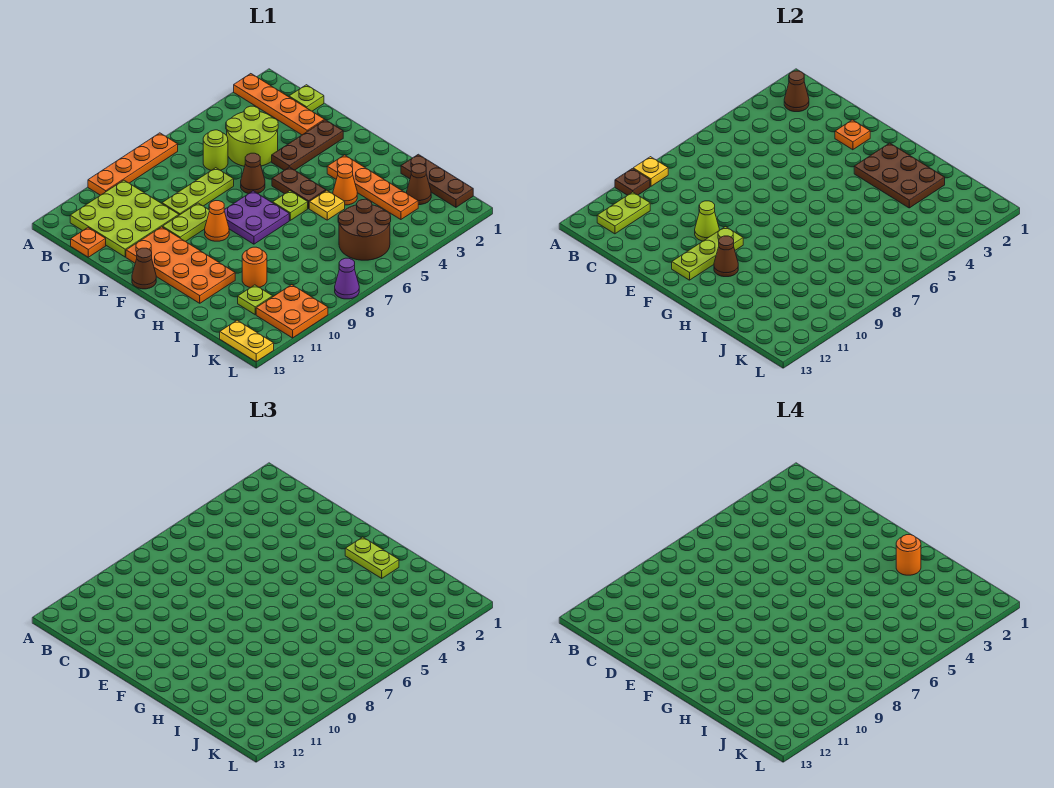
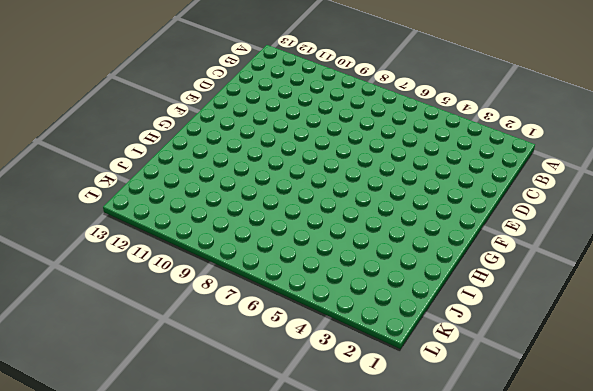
none -> orange plate A2:D2 level 1
none -> orange plate A7:A10 level 1
none -> lime plate B10:D12 level 1
none -> lime plate C1 level 1

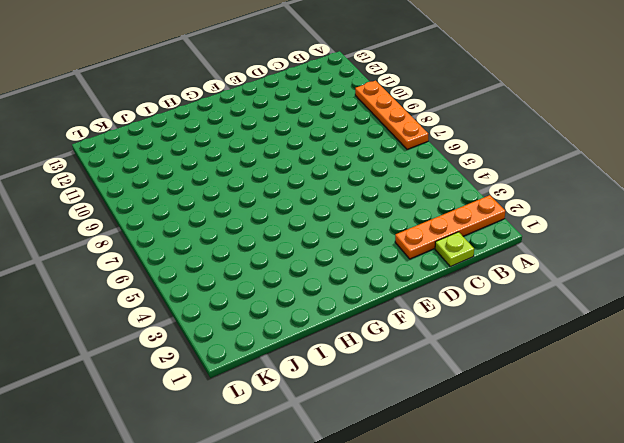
none -> lime plate B10:D12 level 1
none -> lime round brick C4:D5 level 1
none -> lime round brick C6 level 1
none -> orange plate C13 level 1

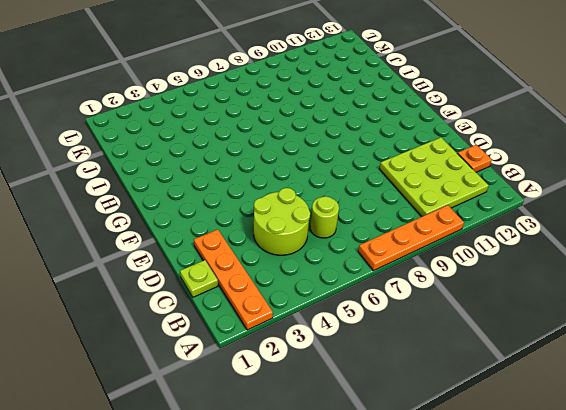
none -> lime plate D7:D9 level 1
none -> brown plate E2:E4 level 1
none -> brown cone E6 level 1
none -> lime plate E9:E10 level 1

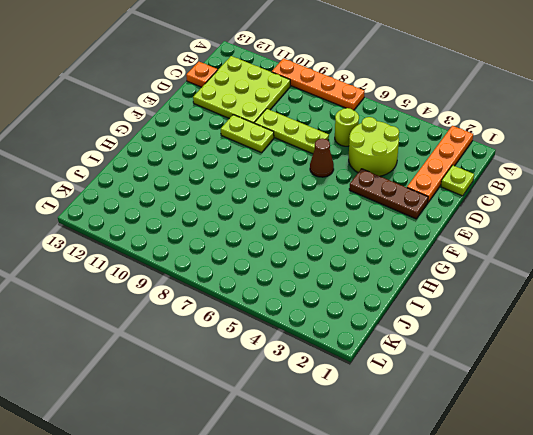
none -> orange plate E11:H12 level 1
none -> brown plate F5:G5 level 1
none -> purple plate F7:G8 level 1
none -> orange cone F9 level 1

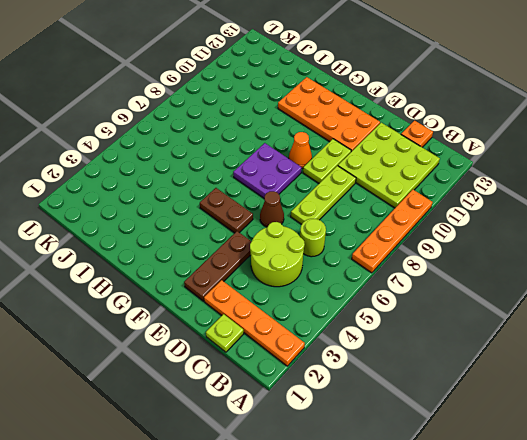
none -> brown cone F13 level 1
none -> orange plate G3:J3 level 1
none -> lime plate G6 level 1
none -> orange cone H4 level 1

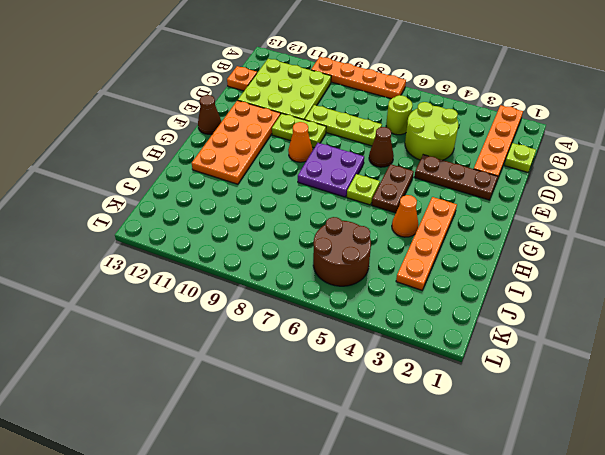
none -> yellow plate H5 level 1
none -> brown plate I1:K1 level 1
none -> orange round brick I10 level 1
none -> brown cone J2 level 1

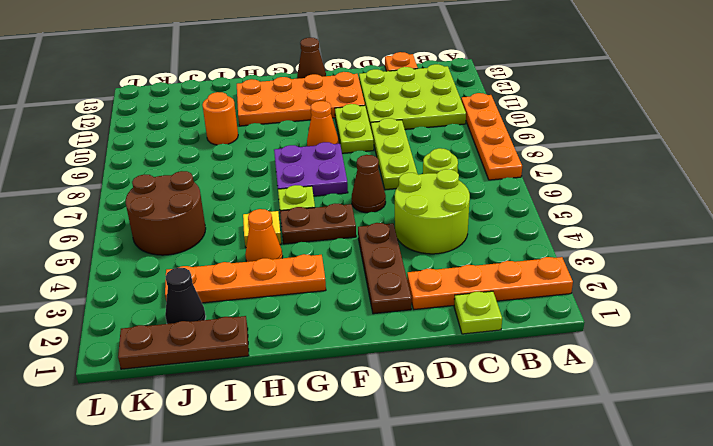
black cone J2 level 1 -> brown cone J2 level 1
none -> lime plate J11 level 1
none -> orange plate K10:L11 level 1
none -> yellow plate K13:L13 level 1
none -> purple cone L8 level 1

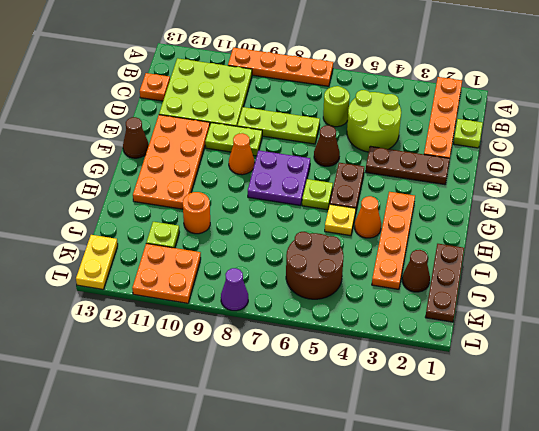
none -> yellow plate A9 level 2
none -> brown plate A10 level 2
none -> brown cone B2 level 2
none -> lime plate B11:B12 level 2

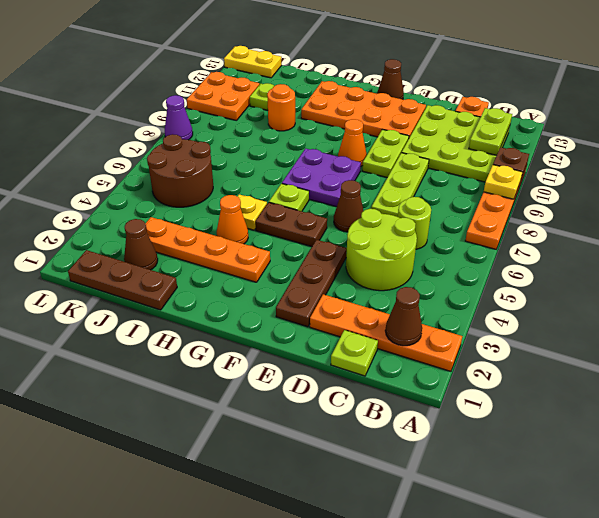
none -> orange plate E2 level 2
none -> lime cone E10 level 2
none -> lime plate F10:F12 level 2
none -> brown plate G2:I3 level 2

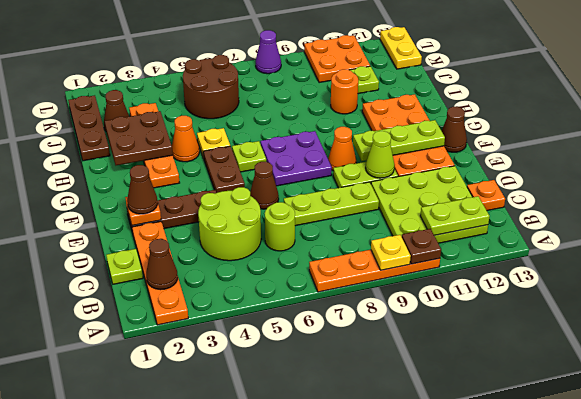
brown cone E2 level 3 -> brown cone G11 level 2
brown plate H2:I3 level 2 -> brown plate G2:I3 level 2
none -> lime plate G2:H2 level 3
none -> orange round brick H2 level 4

